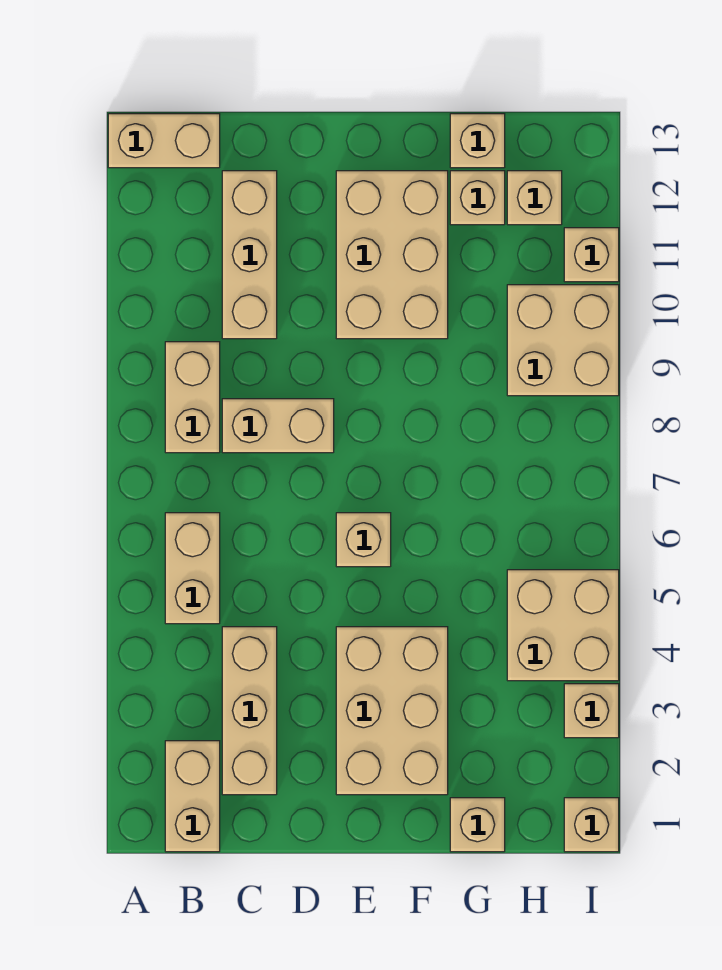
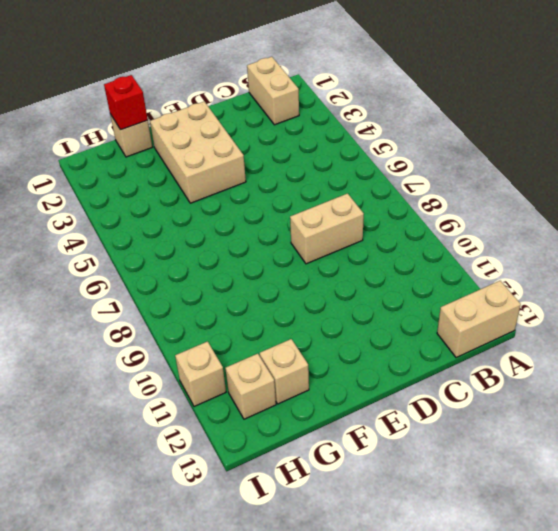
red brick G1 level 2 -> none
none -> tan brick B5:B6 level 1
none -> tan brick B8:B9 level 1
none -> tan brick C2:C4 level 1

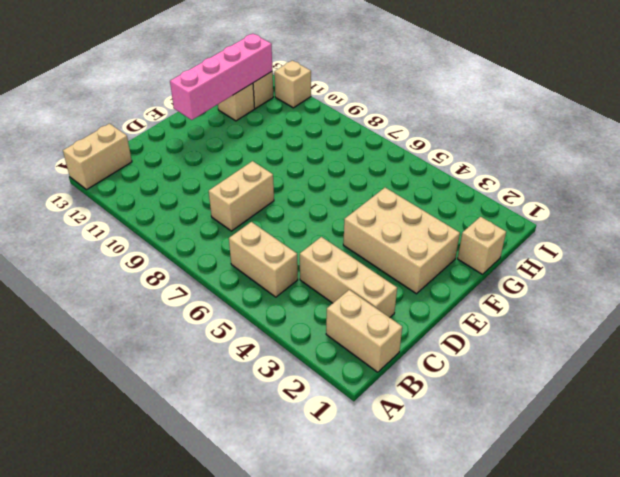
pink brick E12:H12 level 2 -> none
none -> tan brick B8:B9 level 1
none -> tan brick C10:C12 level 1
none -> tan brick E6 level 1

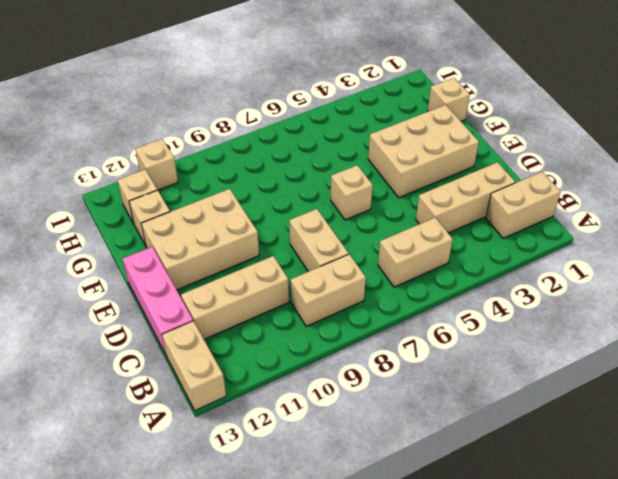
pink brick C13:E13 level 1 -> none
none -> tan brick G13 level 1
none -> tan brick H4:I5 level 1
none -> tan brick H9:I10 level 1

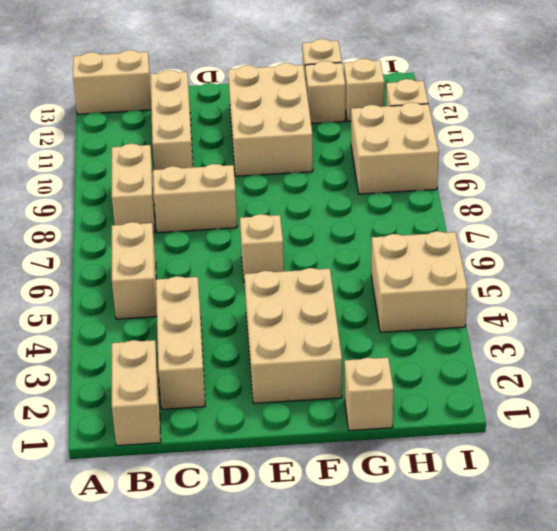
none -> tan brick I1 level 1
none -> tan brick I3 level 1

